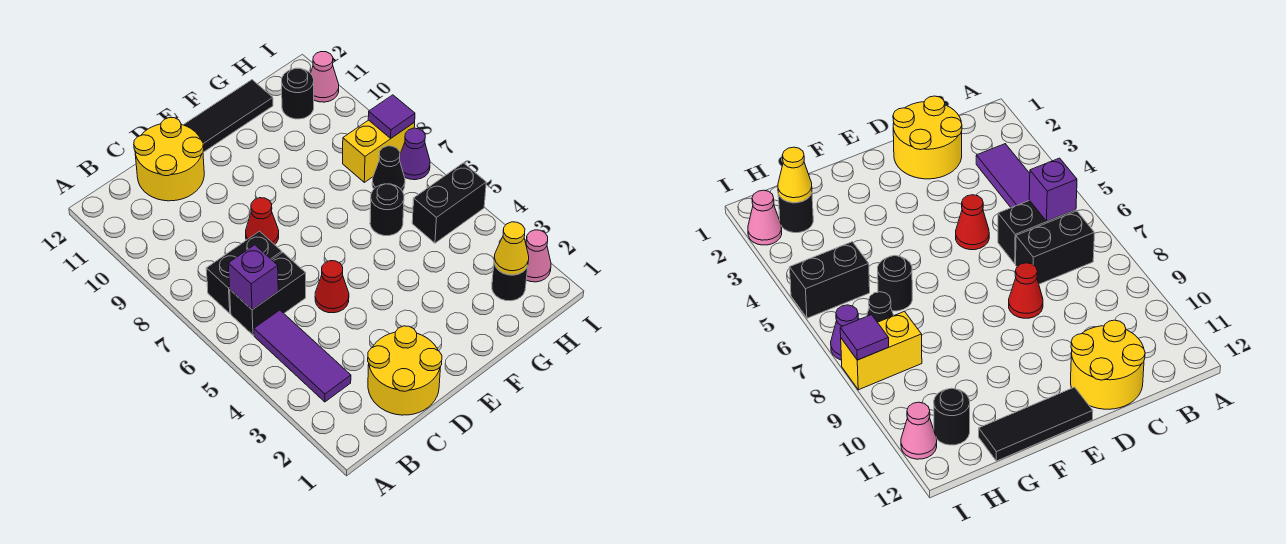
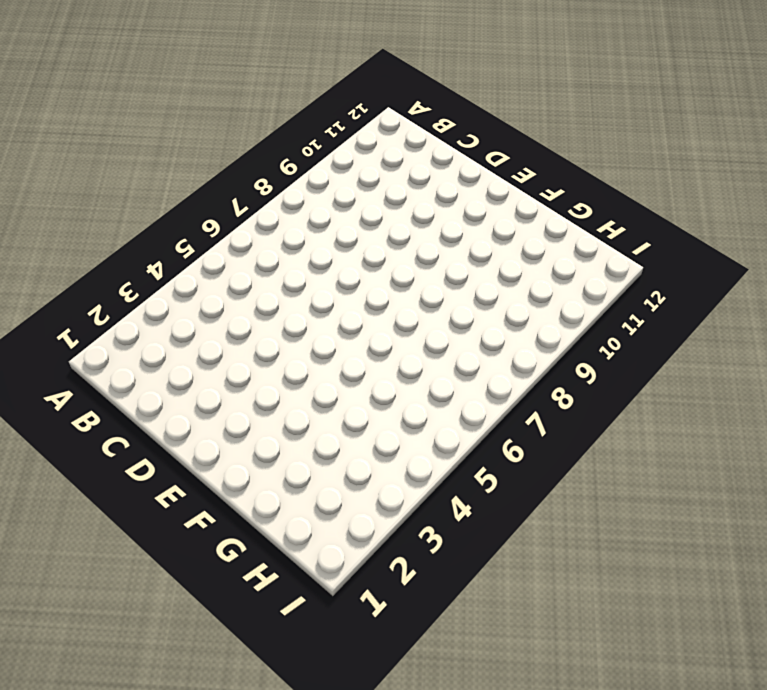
none -> purple tile B3:B5 level 1
none -> black brick B6:C6 level 1
none -> black brick B7:C7 level 1

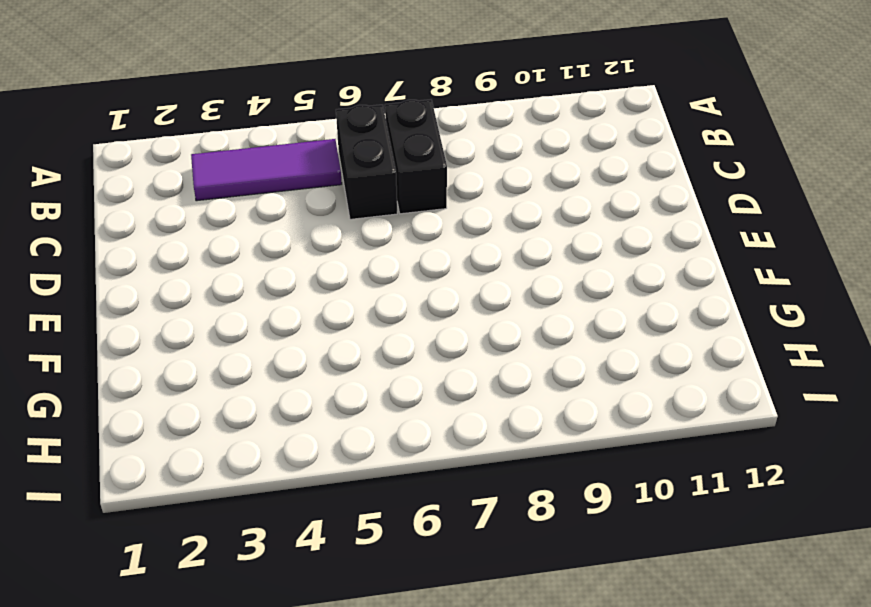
none -> yellow round brick C1:D2 level 1
none -> yellow round brick C11:D12 level 1
none -> red cone D5 level 1

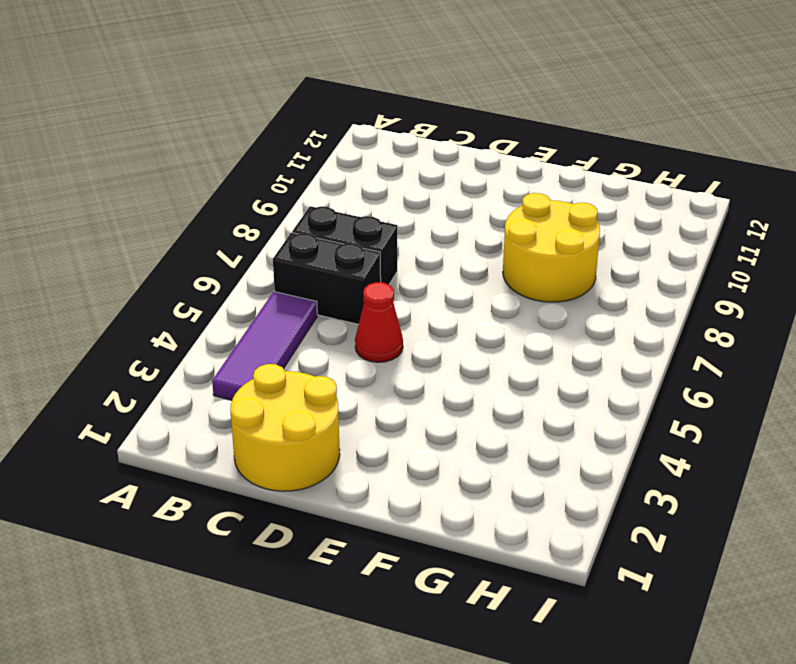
yellow round brick F8:G9 level 1 -> yellow round brick C11:D12 level 1
none -> red cone D8 level 1
none -> black tile E12:G12 level 1
none -> black round brick G6 level 1

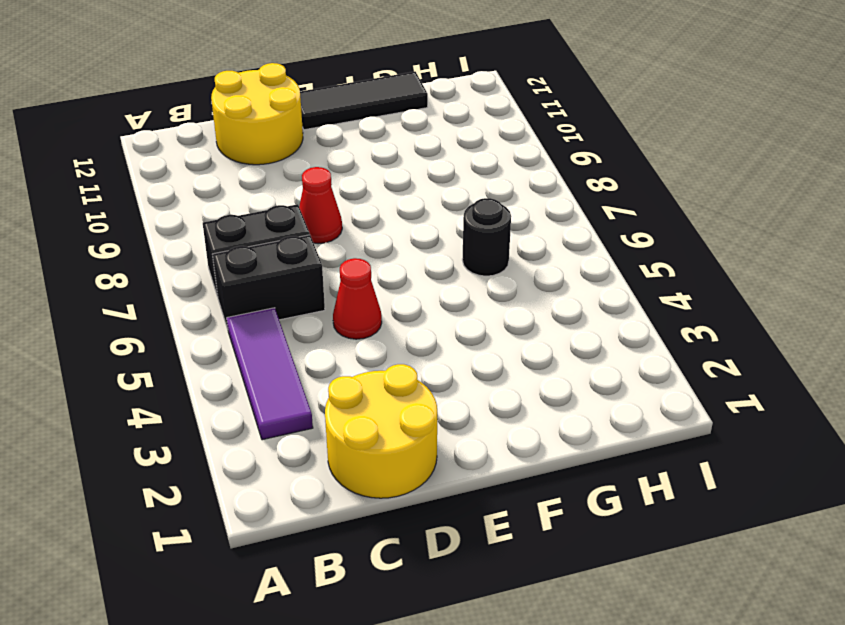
none -> black round brick H2 level 1
none -> black brick H5:I5 level 1
none -> black cone H7 level 1

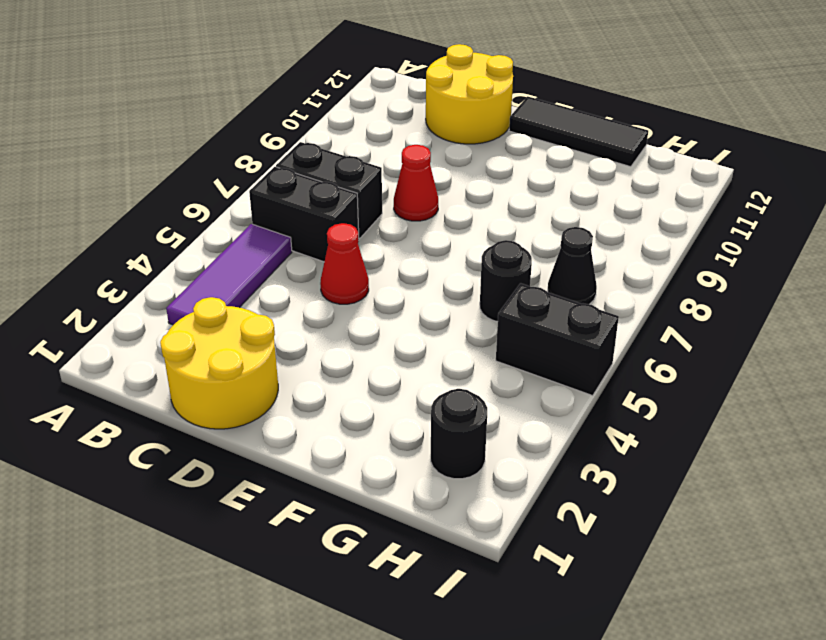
none -> yellow brick H8:I8 level 1
none -> black round brick H11 level 1
none -> pink cone I2 level 1

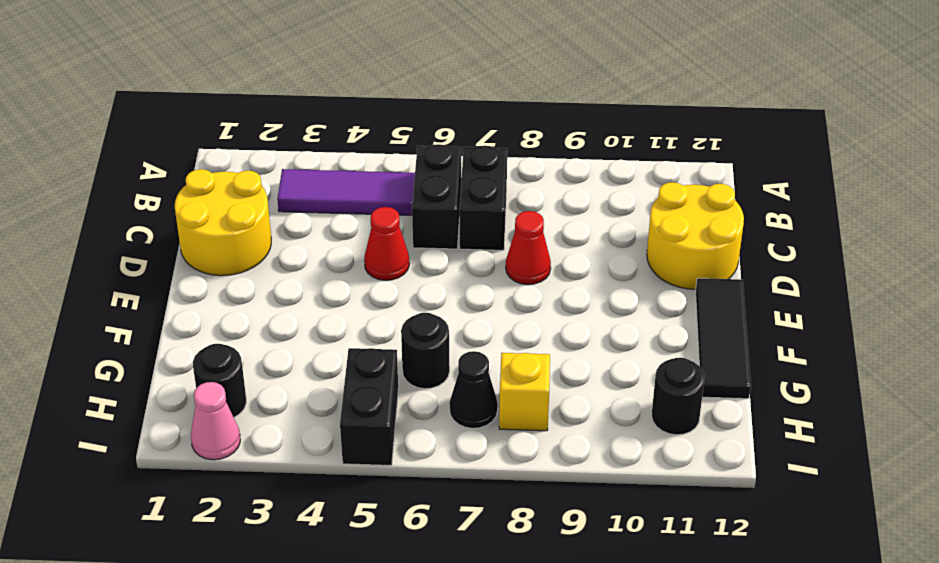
yellow brick H8 level 1 -> yellow brick H8:I8 level 1
none -> purple cone I7 level 1
none -> pink cone I11 level 1
none -> purple brick B6 level 2

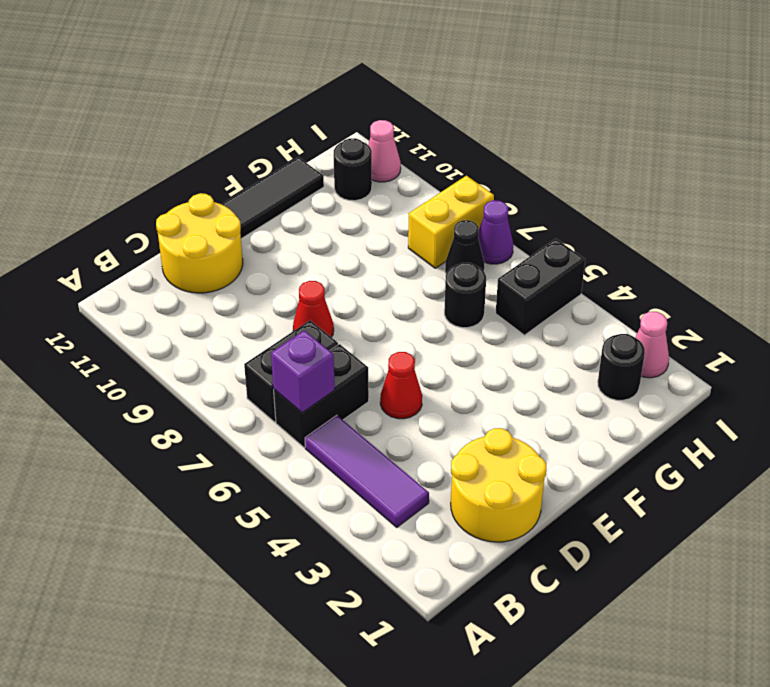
none -> yellow cone H2 level 2
none -> purple tile I8 level 2

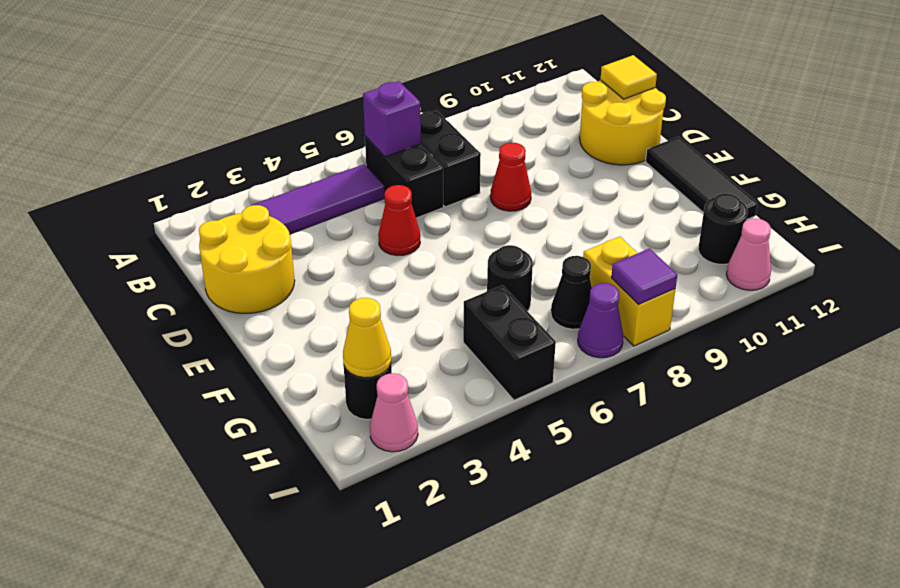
yellow tile C12 level 2 -> none

